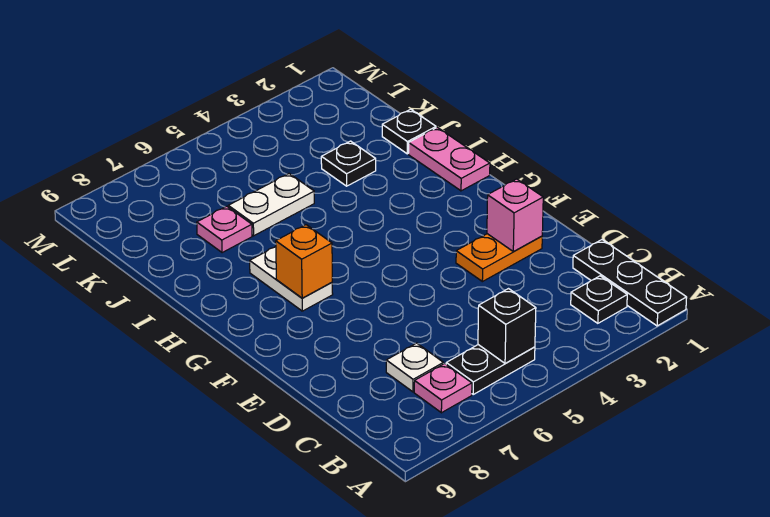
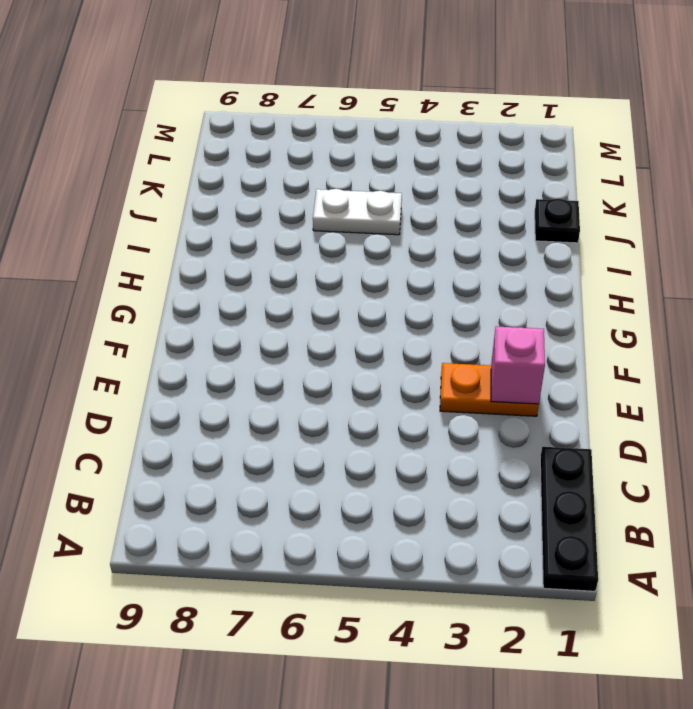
none -> black plate B2 level 1
none -> black plate B5:B6 level 1
none -> pink plate B7 level 1

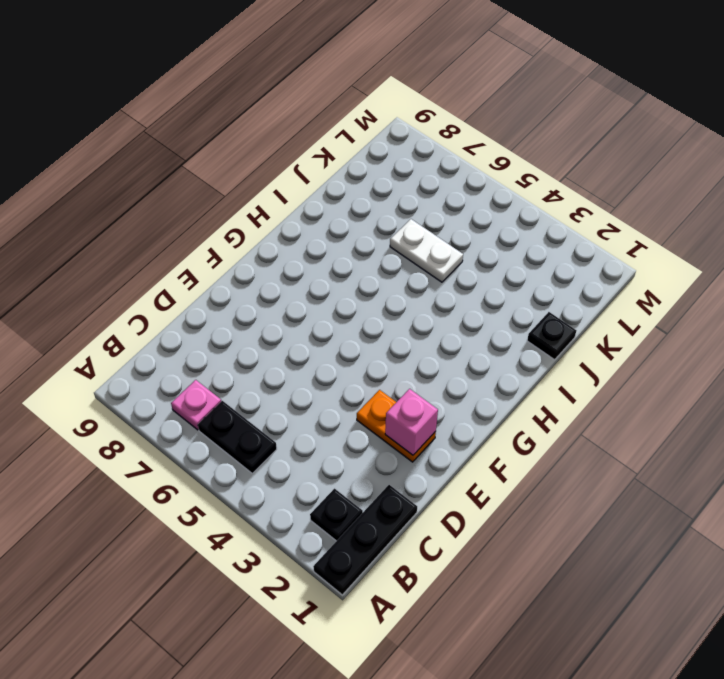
none -> white plate C7 level 1
none -> white plate G7:H7 level 1
none -> pink plate H1:I1 level 1

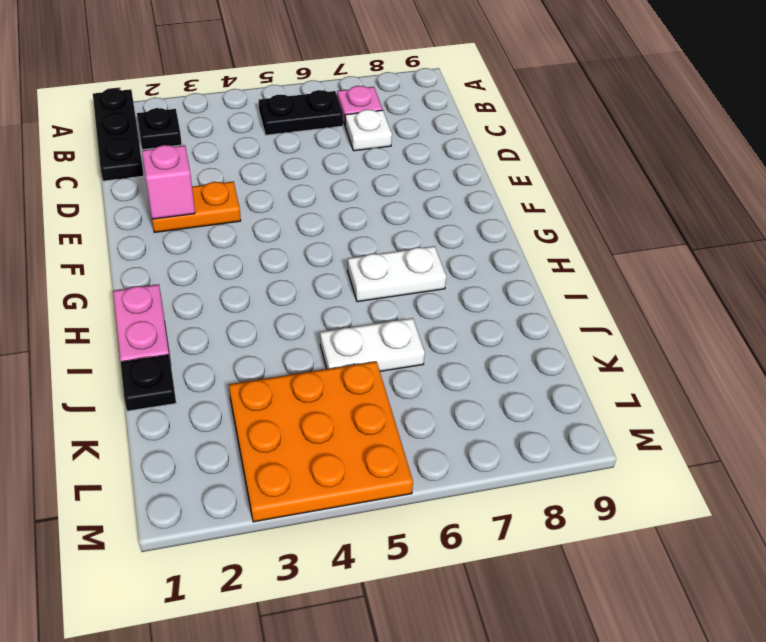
white plate H6:H7 level 1 -> white plate G7:H7 level 1
orange plate K3:M5 level 1 -> none
none -> black plate J3 level 1
none -> pink plate J7 level 1
none -> black brick B5 level 2

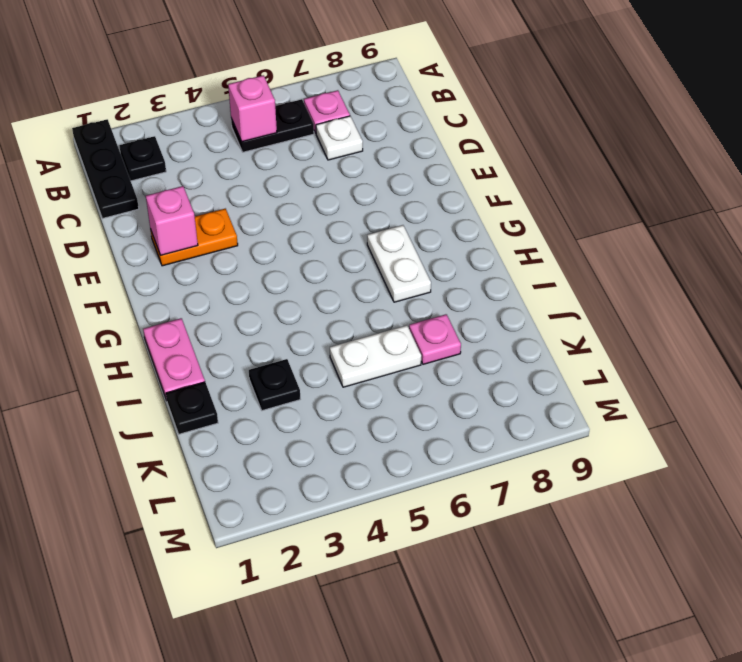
pink brick B5 level 2 -> black brick B5 level 2
none -> orange brick G7 level 2

